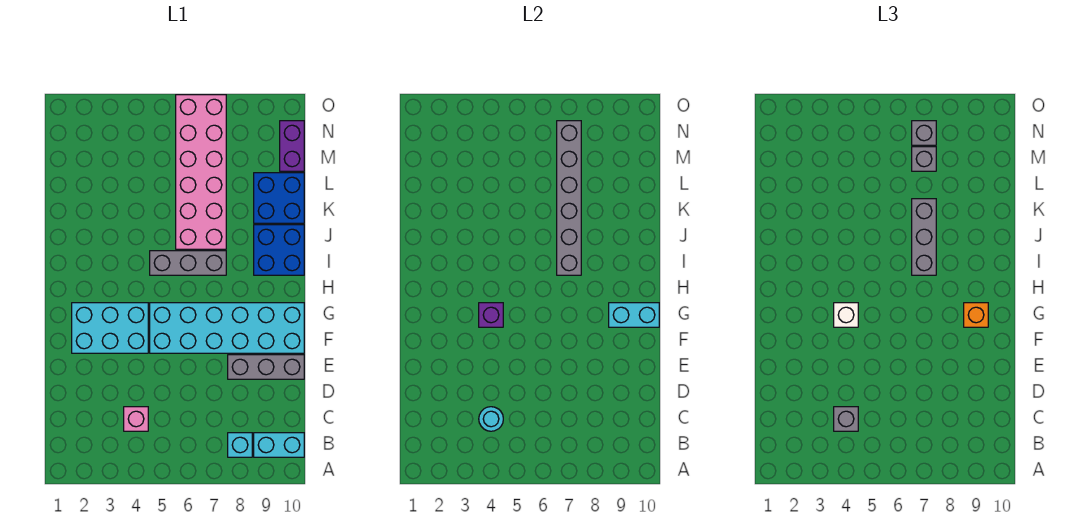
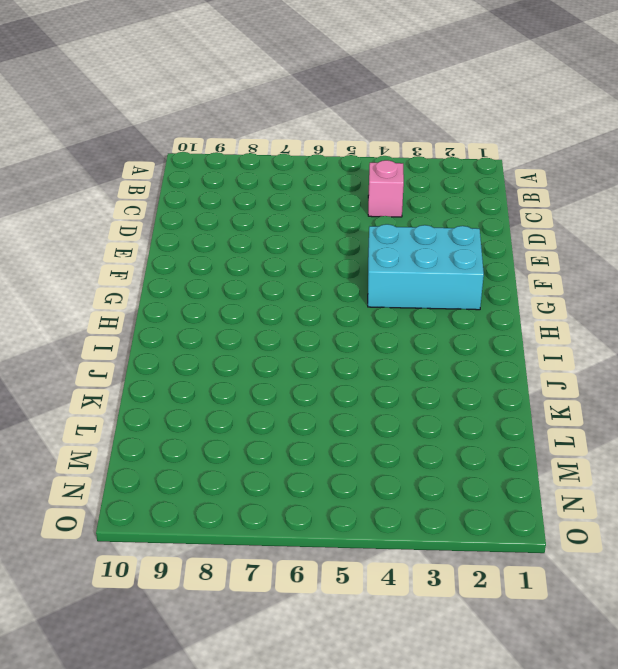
none -> cyan brick B8 level 1
none -> cyan brick B9:B10 level 1
none -> grey brick E8:E10 level 1

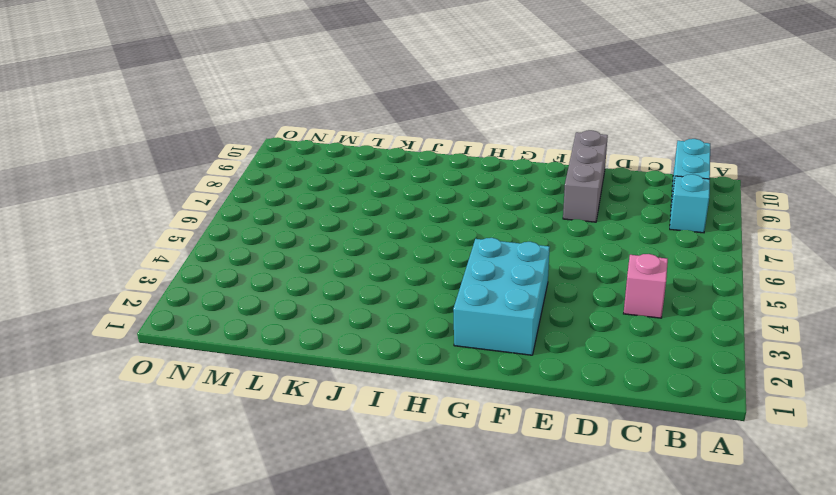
none -> cyan brick F5:G10 level 1
none -> grey brick I5:I7 level 1
none -> blue brick I9:J10 level 1

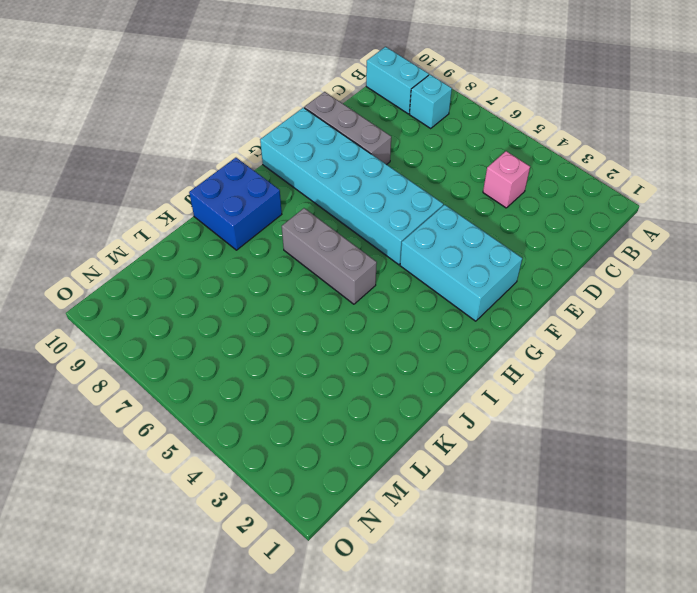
none -> pink brick J6:O7 level 1
none -> blue brick K9:L10 level 1
none -> purple brick M10:N10 level 1

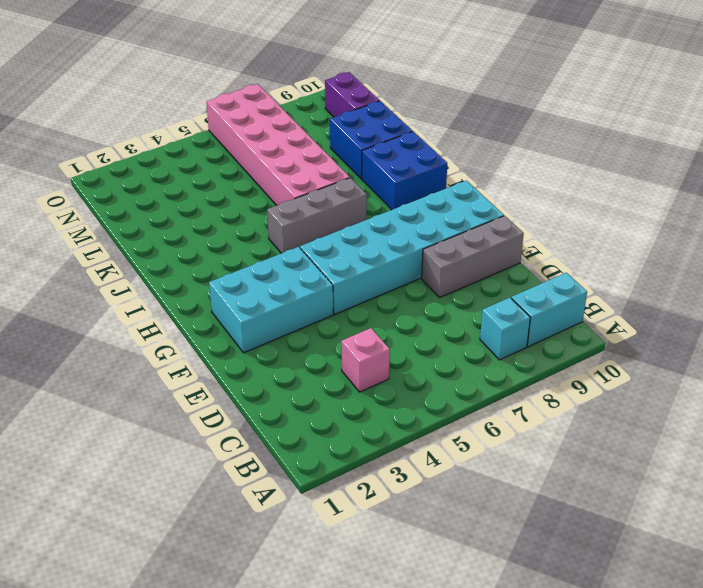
none -> cyan round brick C4 level 2
none -> purple brick G4 level 2
none -> cyan brick G9:G10 level 2

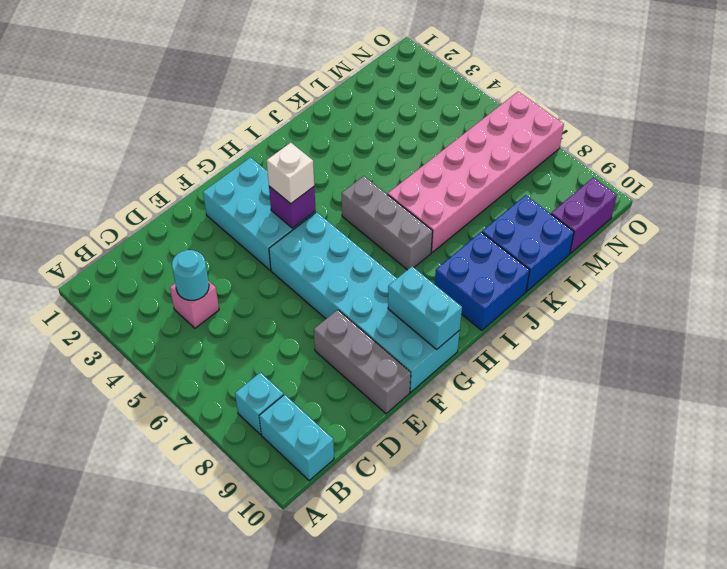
none -> grey brick I7:N7 level 2
none -> grey brick C4 level 3
none -> orange brick G9 level 3

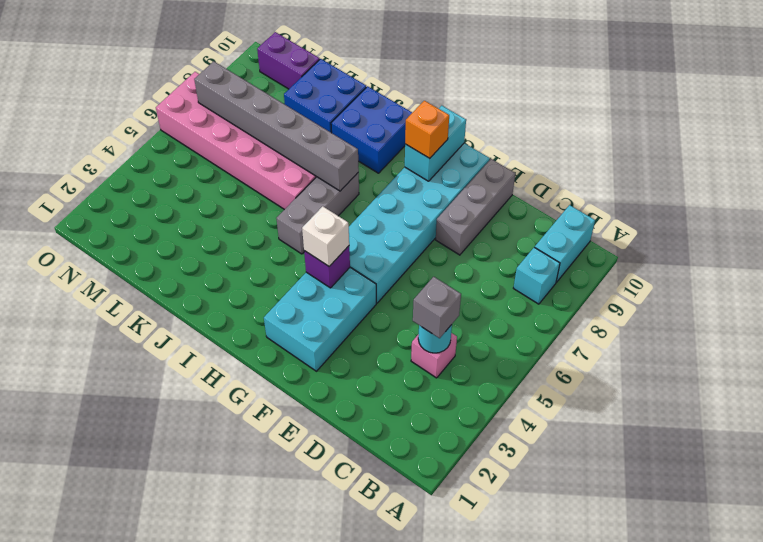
none -> grey brick I7:K7 level 3
none -> grey brick M7 level 3
none -> grey brick N7 level 3

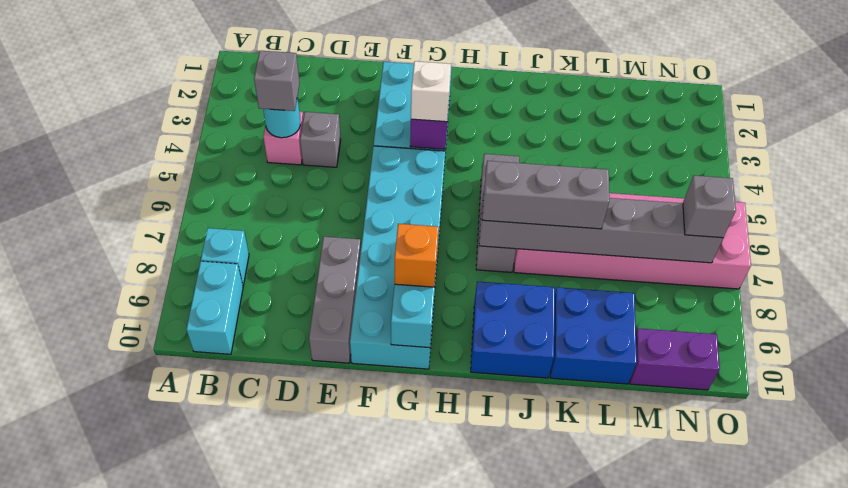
grey brick D4 level 1 -> grey brick M7 level 3

